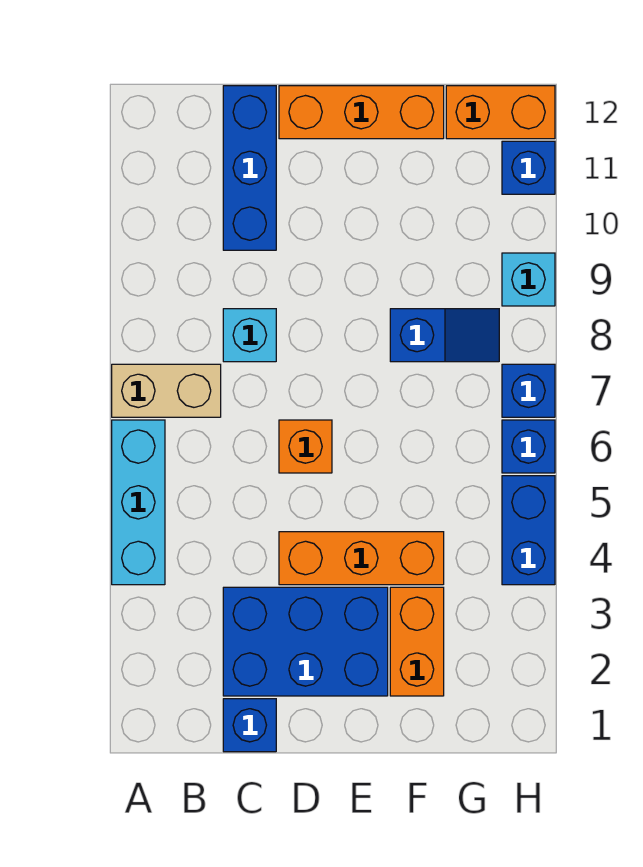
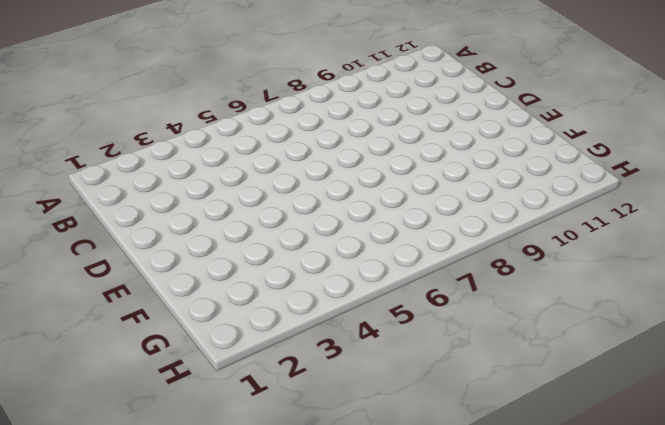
none -> cyan brick A4:A6 level 1
none -> tan brick A7:B7 level 1
none -> blue brick C1 level 1

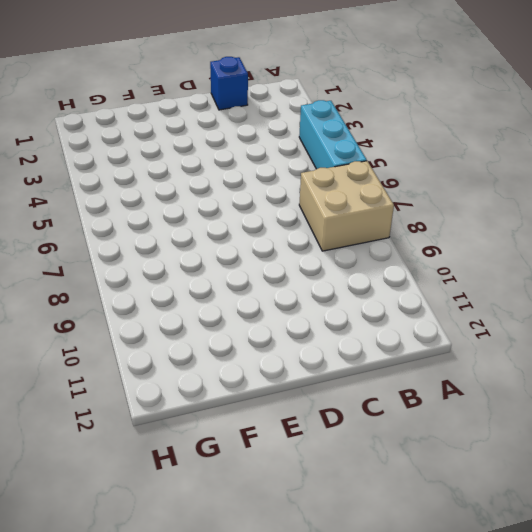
tan brick A7:B8 level 1 -> tan brick A7:B7 level 1
none -> blue brick C2:E3 level 1
none -> cyan brick C8 level 1
none -> blue brick C10:C12 level 1

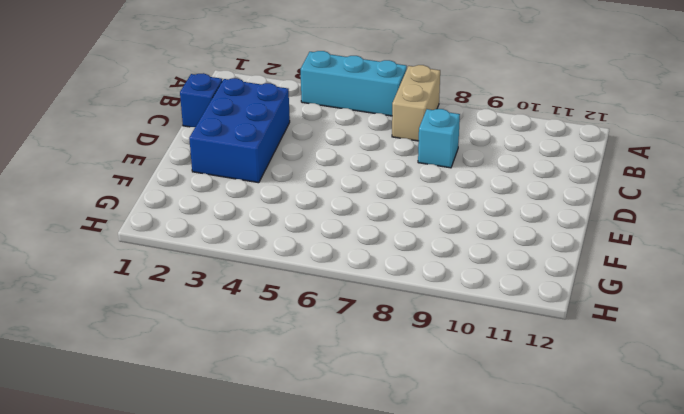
none -> blue brick C10:C12 level 1
none -> orange brick D4:F4 level 1
none -> orange brick D6 level 1

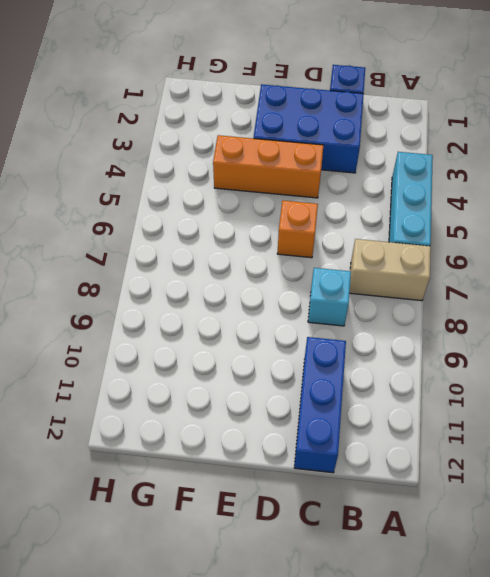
none -> orange brick D12:F12 level 1
none -> orange brick F2:F3 level 1
none -> blue slope F8:G8 level 1 top F

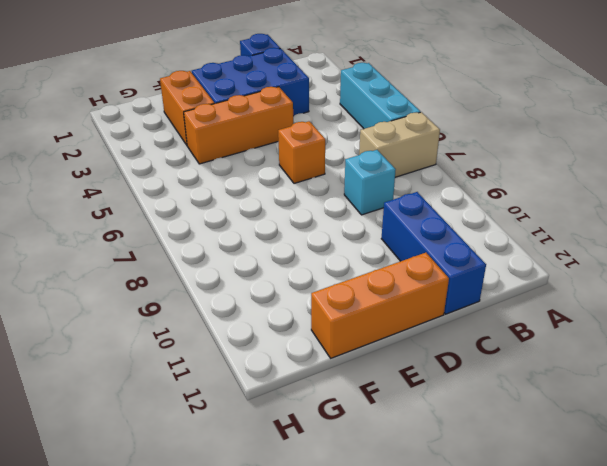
none -> blue slope F8:G8 level 1 top F
none -> orange brick G12:H12 level 1
none -> blue brick H4:H5 level 1

